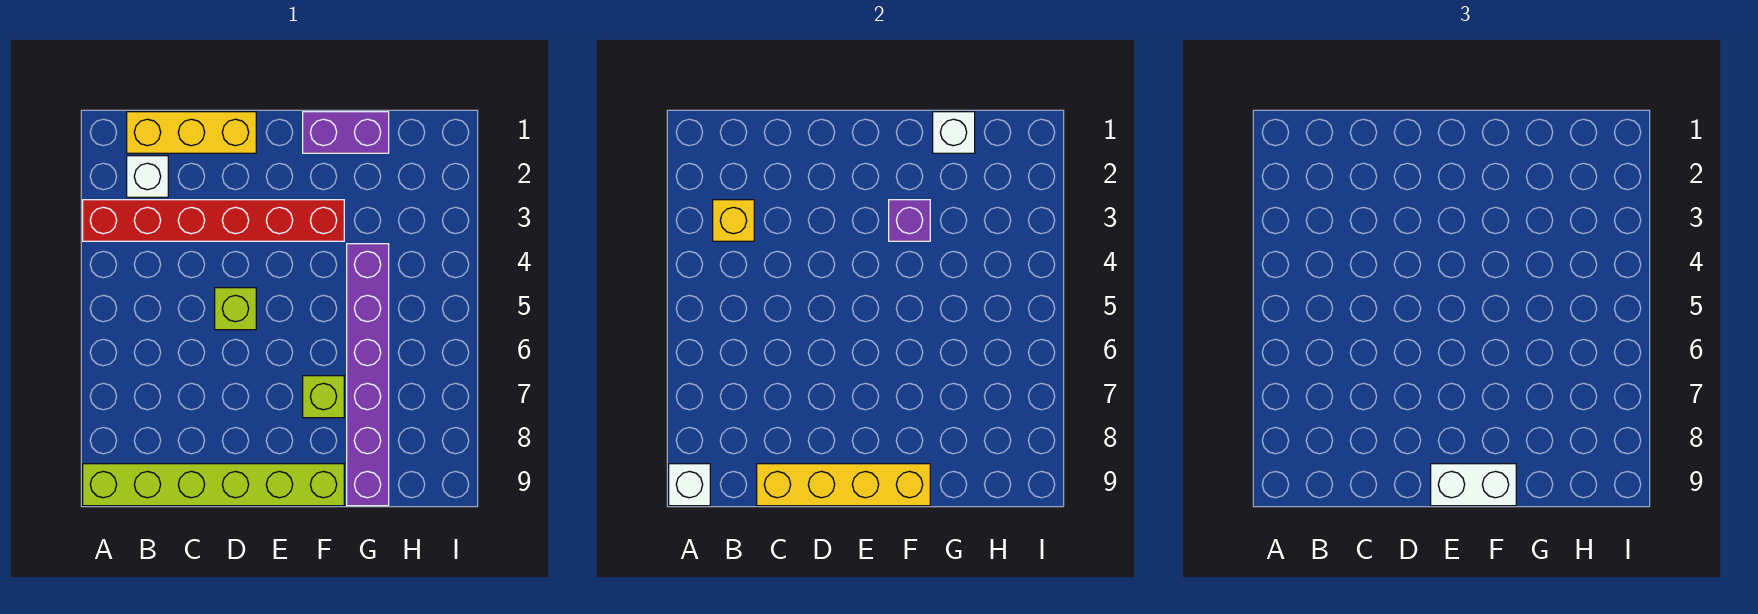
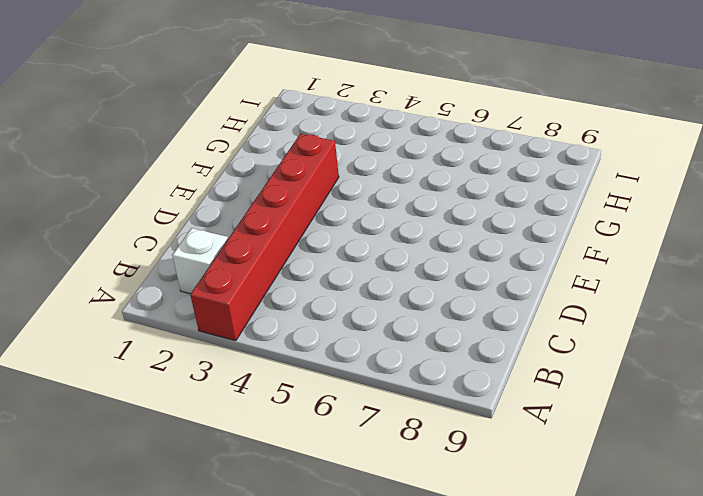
none -> lime brick A9:F9 level 1
none -> yellow brick B1:D1 level 1
none -> lime brick D5 level 1

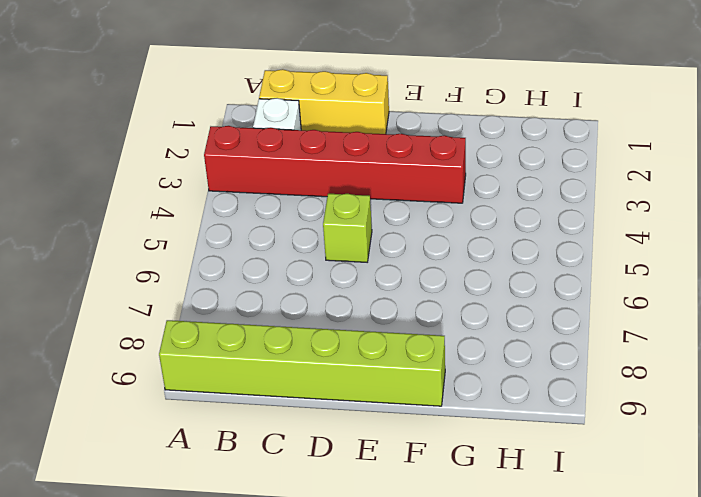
none -> purple brick F1:G1 level 1
none -> lime brick F7 level 1
none -> purple brick G4:G9 level 1

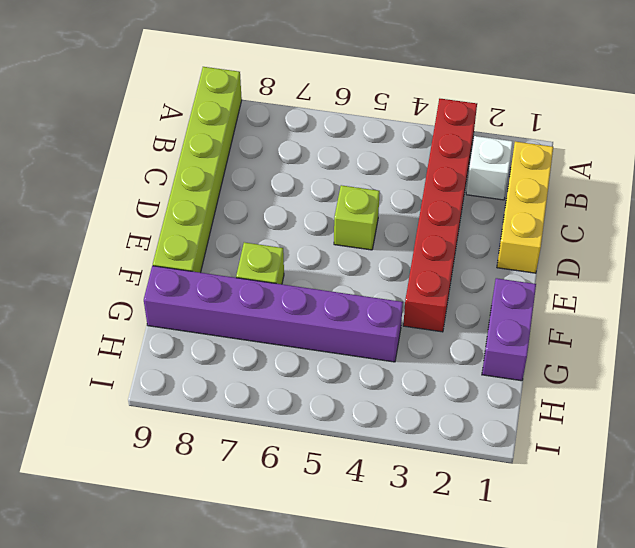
none -> white brick A9 level 2
none -> yellow brick B3 level 2
none -> yellow brick C9:F9 level 2

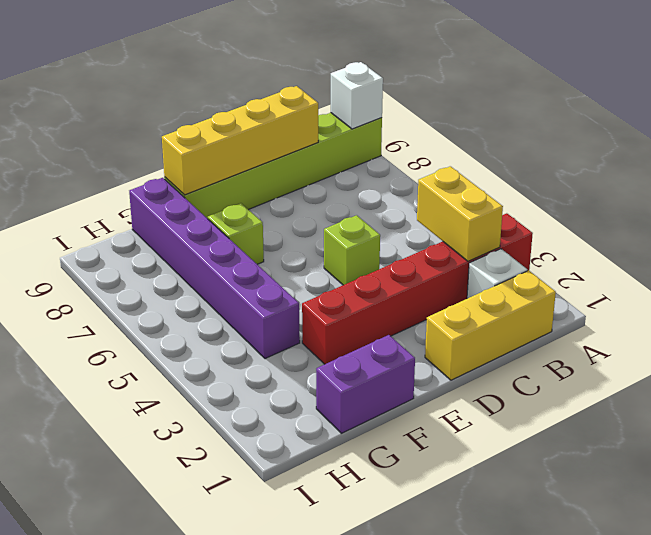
yellow brick B3:B4 level 2 -> yellow brick B3 level 2
none -> purple brick F3 level 2
none -> white brick G1 level 2
none -> white brick E9:F9 level 3

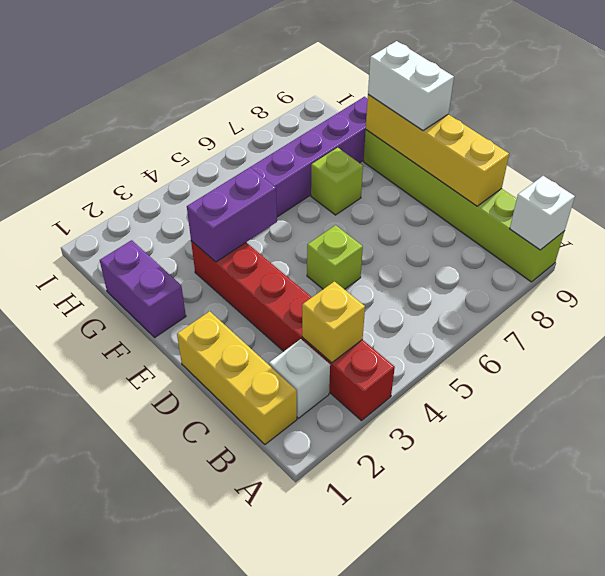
purple brick F3:F4 level 2 -> purple brick F3 level 2
none -> white brick G1 level 2

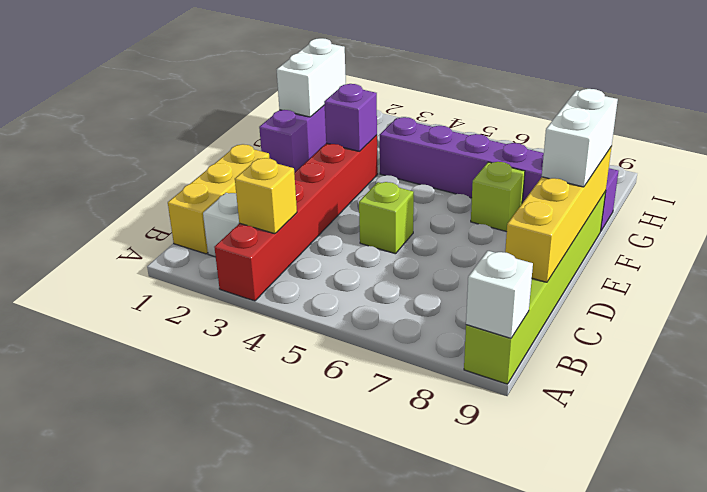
white brick G1:H1 level 2 -> white brick G1 level 2

